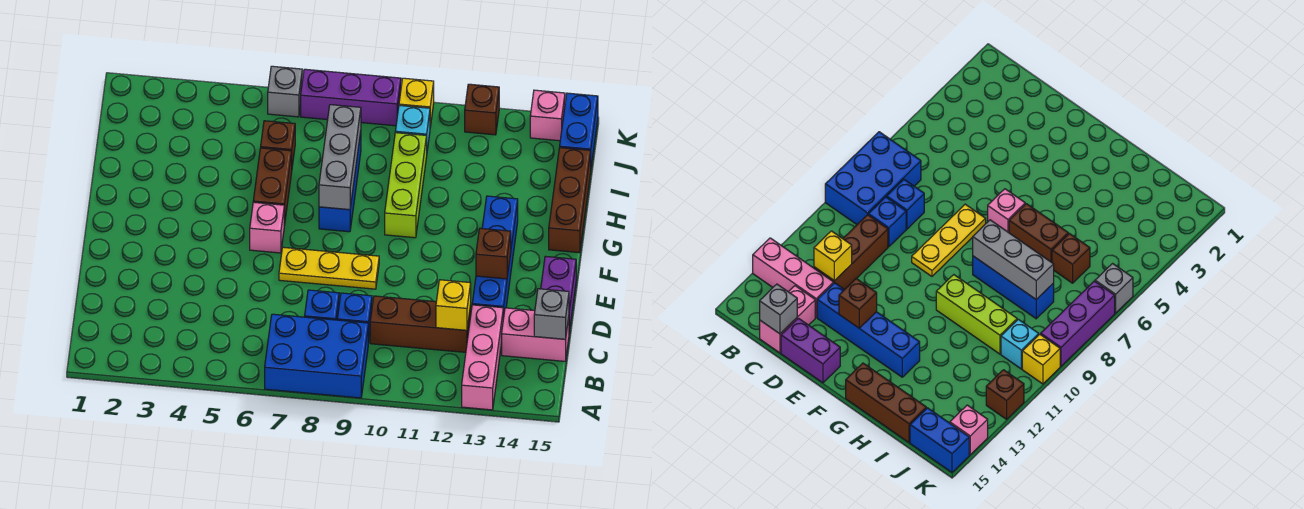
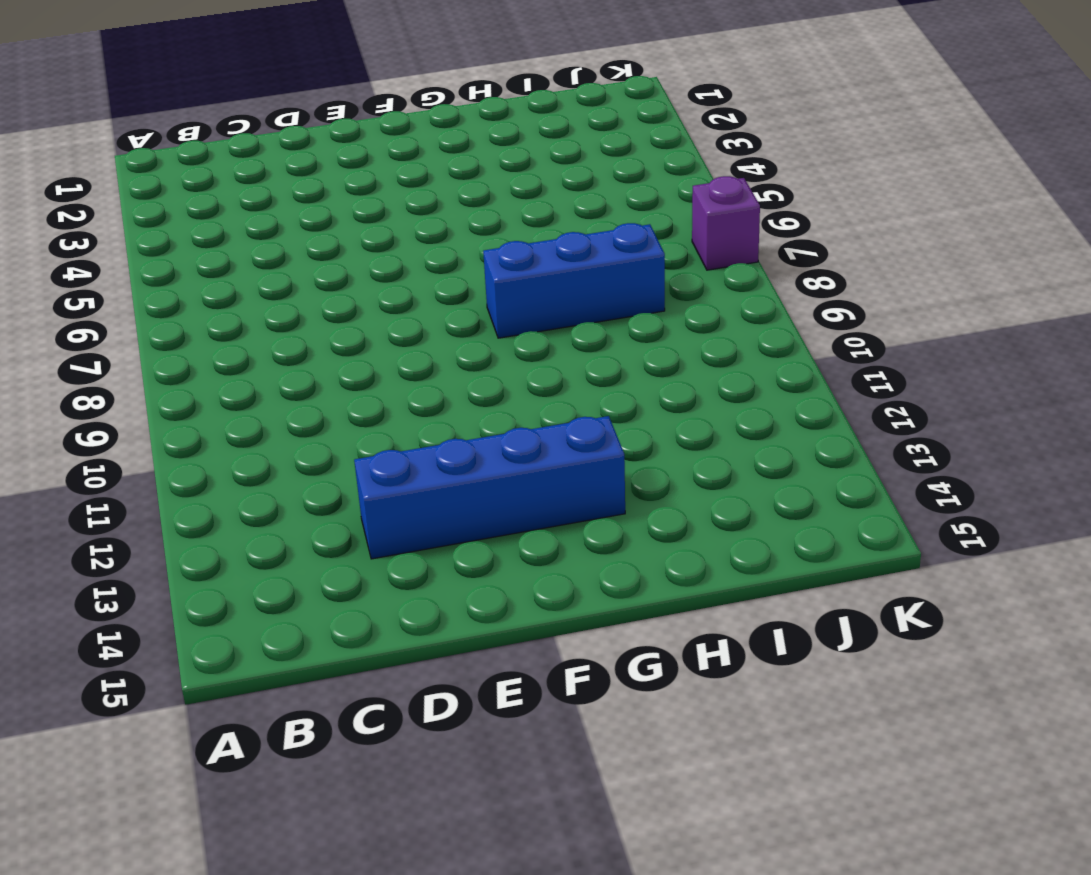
purple brick K7 level 1 -> purple brick K7:K9 level 1
none -> blue brick A7:B9 level 1
none -> pink brick A13:C13 level 1
none -> blue brick C8 level 1

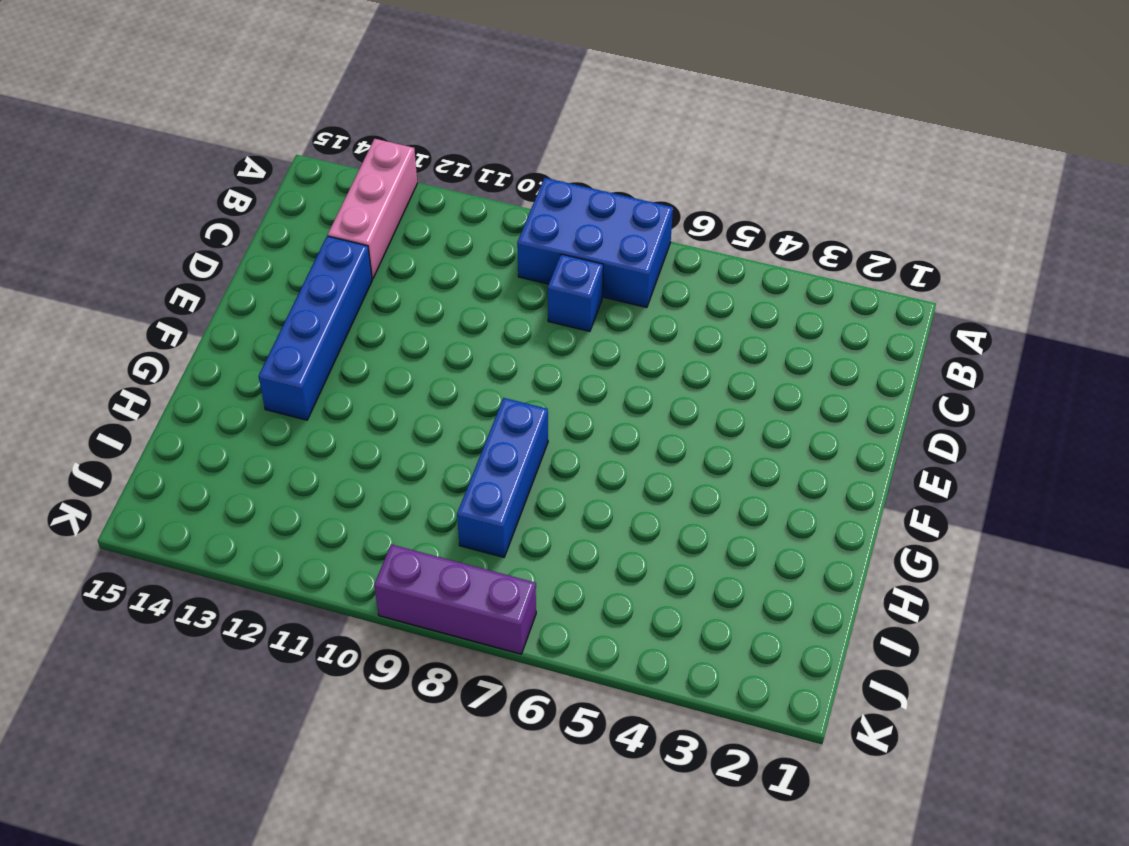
none -> blue brick C9 level 1
none -> brown brick C10:C12 level 1
none -> pink brick C14:C15 level 1

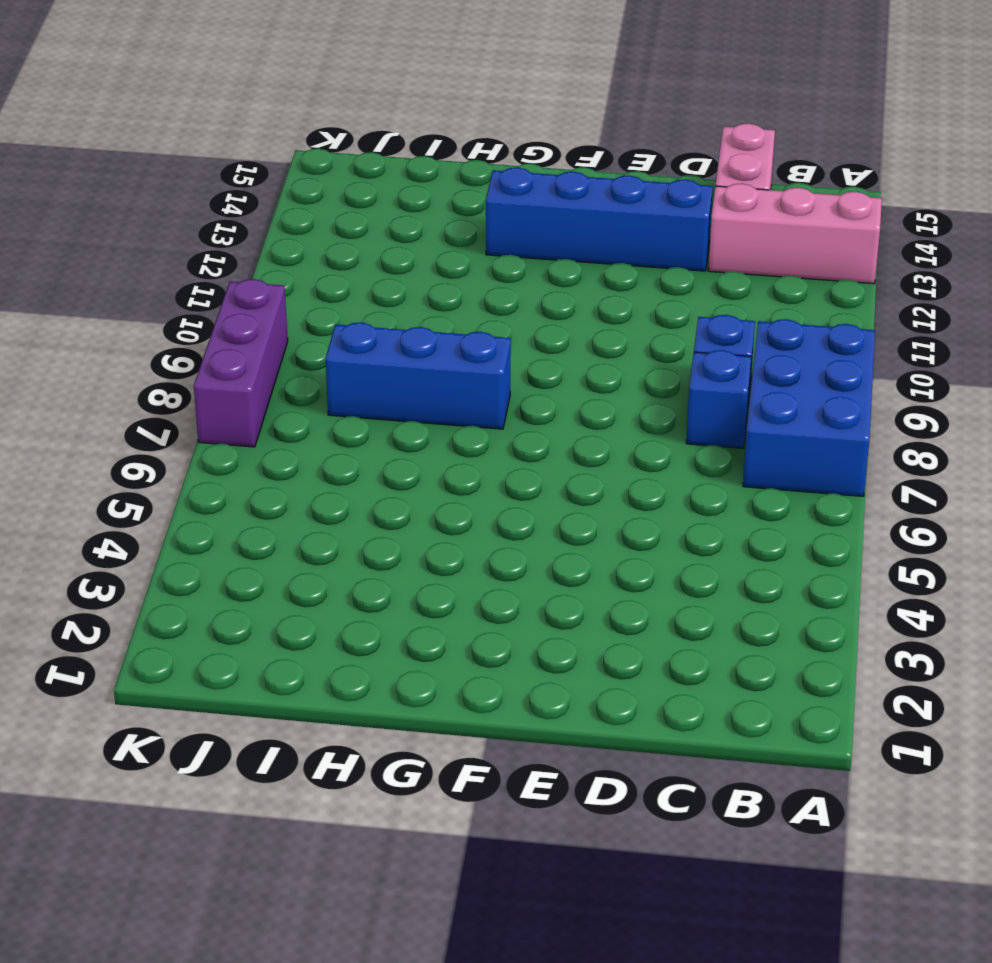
none -> brown brick C10:C12 level 1
none -> purple brick D15:E15 level 1
none -> yellow plate E7:E9 level 1

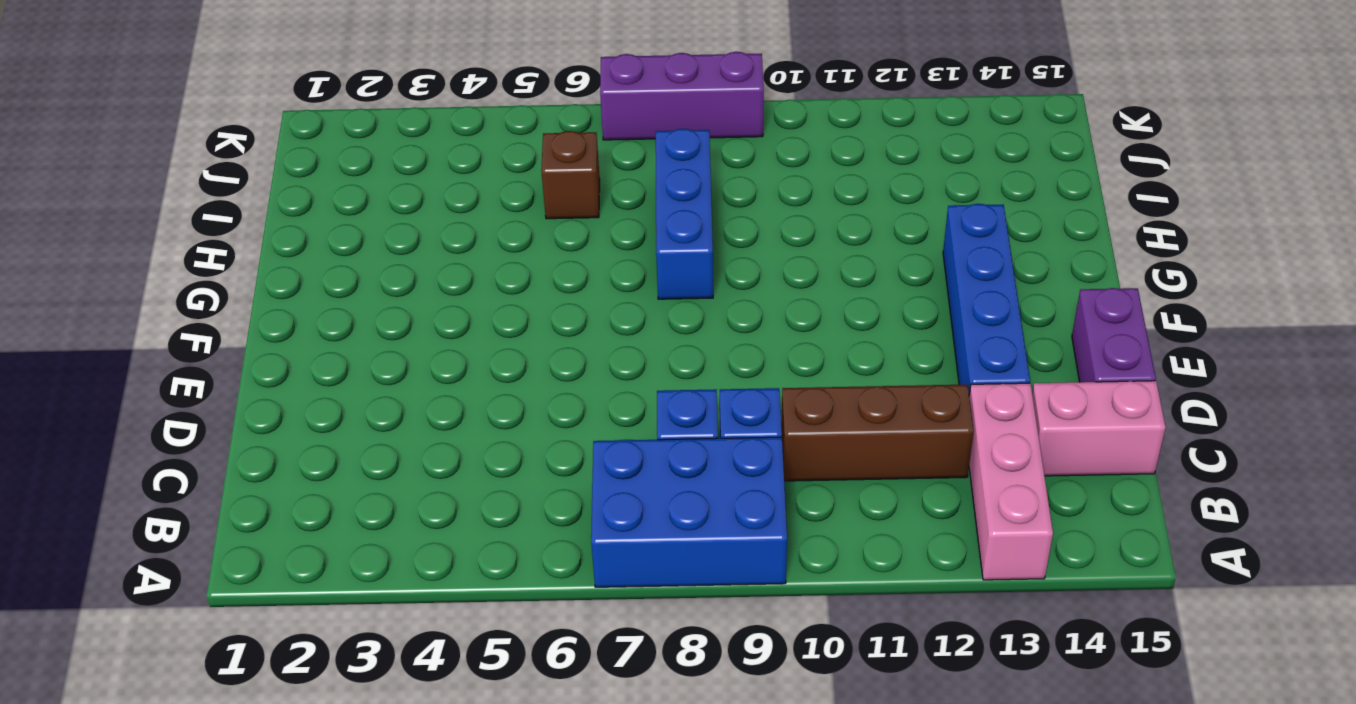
none -> yellow plate E7:E9 level 1
none -> pink brick F6 level 1
none -> brown brick G6:H6 level 1

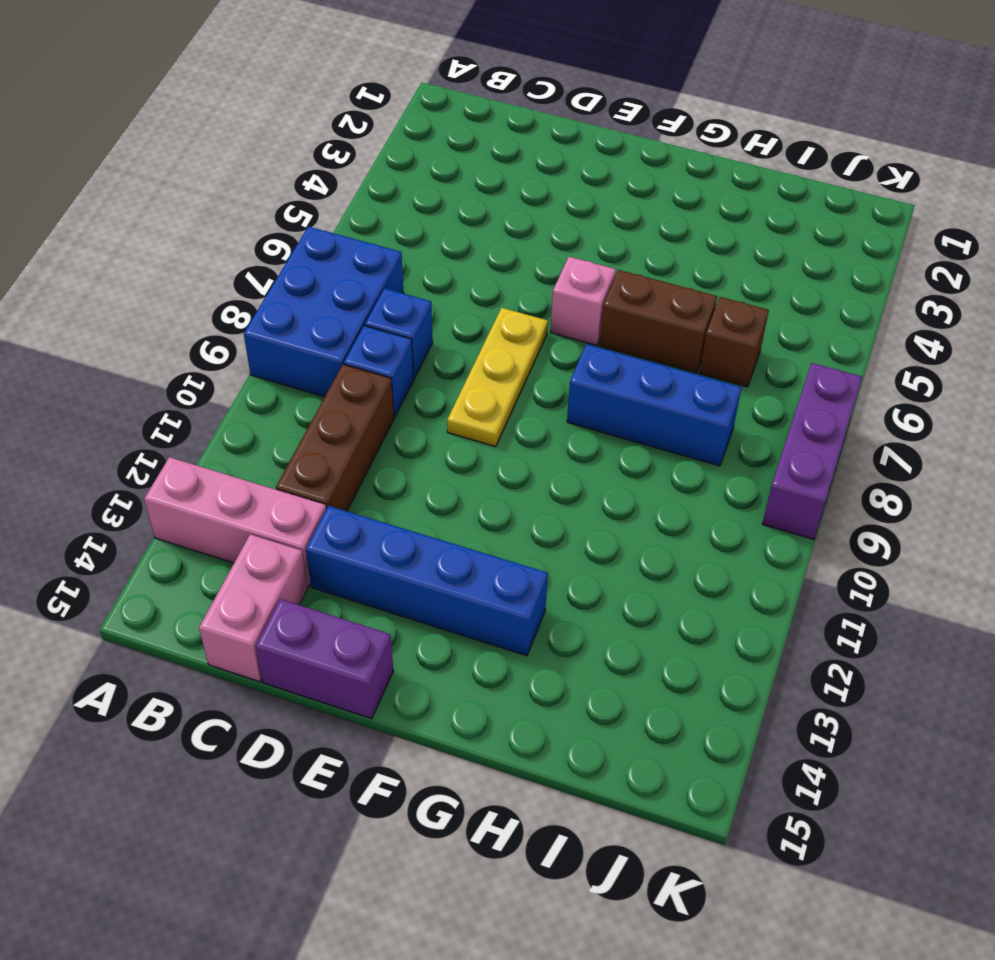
none -> lime brick G10:I10 level 1
none -> brown brick G15:I15 level 1
none -> cyan brick J10 level 1

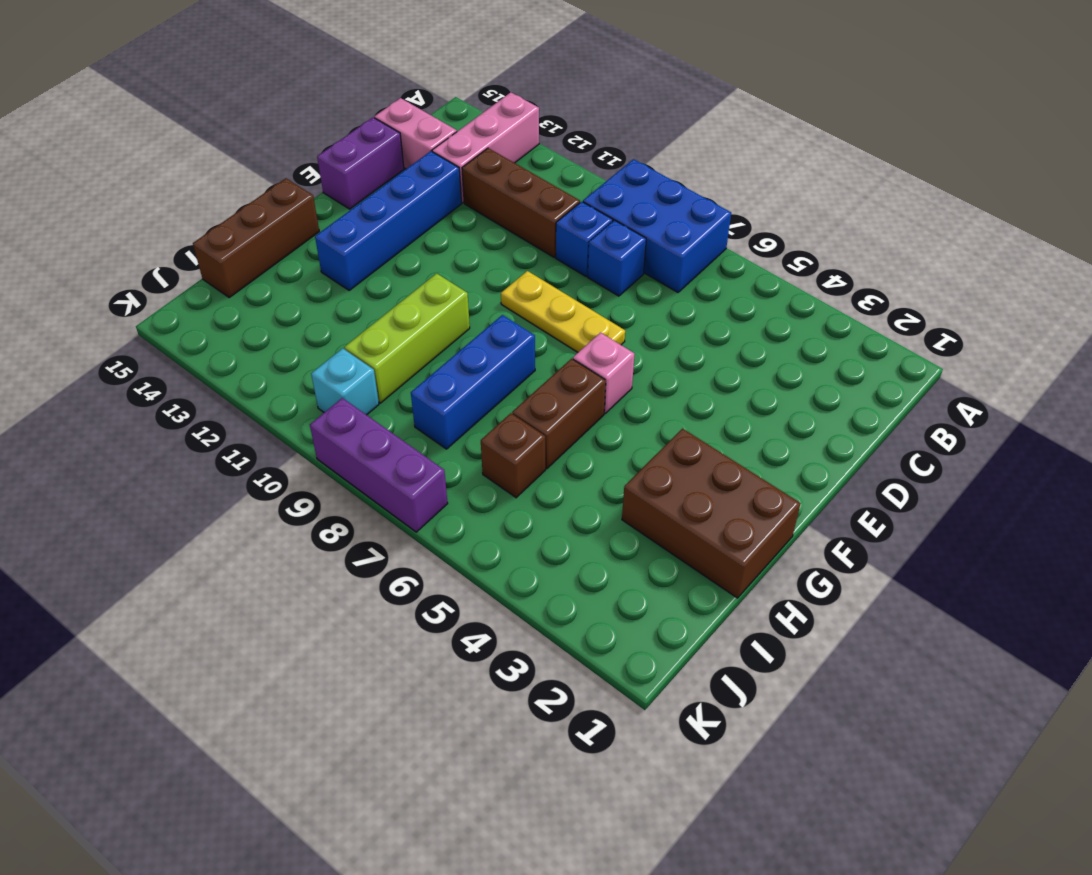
brown brick G1:H3 level 1 -> none
none -> blue brick J15:K15 level 1
none -> grey brick K6 level 1
none -> yellow brick K10 level 1

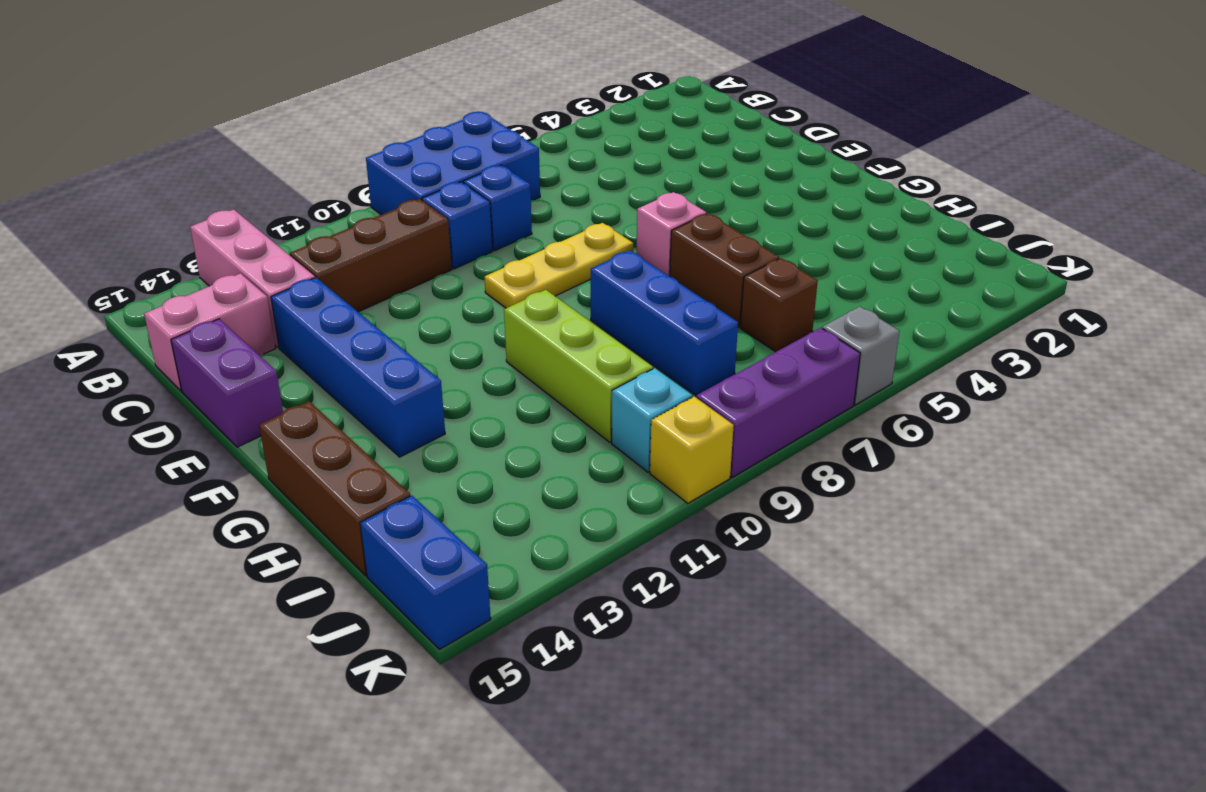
none -> brown brick K12 level 1
none -> pink brick K14 level 1
none -> yellow brick C12 level 2

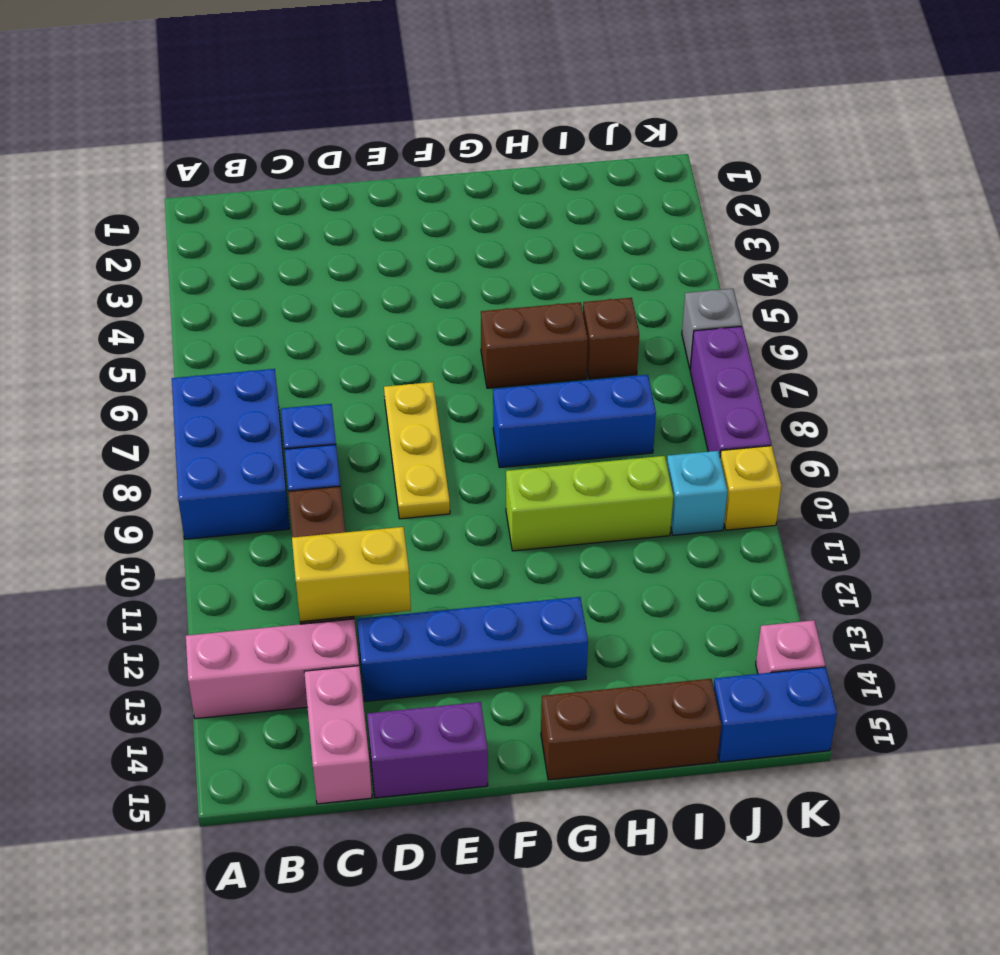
yellow brick C12:D12 level 2 -> yellow brick C12 level 2
none -> pink brick F6 level 1
none -> brown brick K12 level 1
none -> grey brick C15 level 2

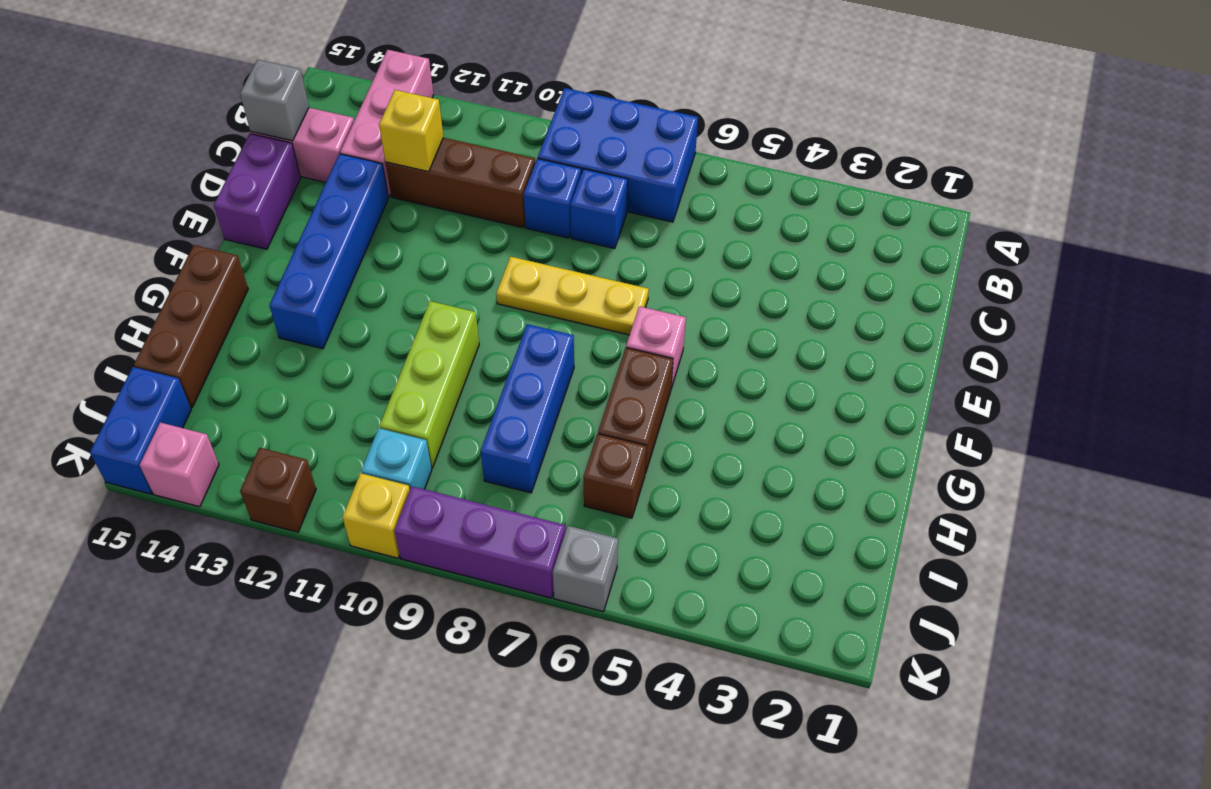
none -> brown brick E13 level 2
none -> grey brick G8:I8 level 2

